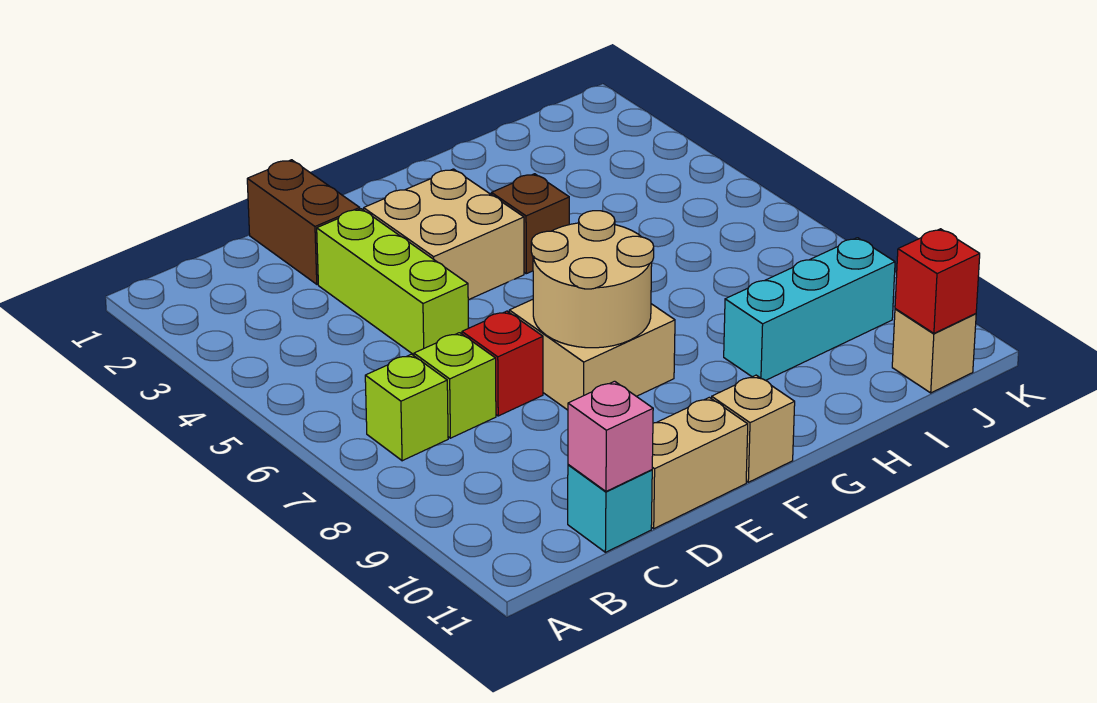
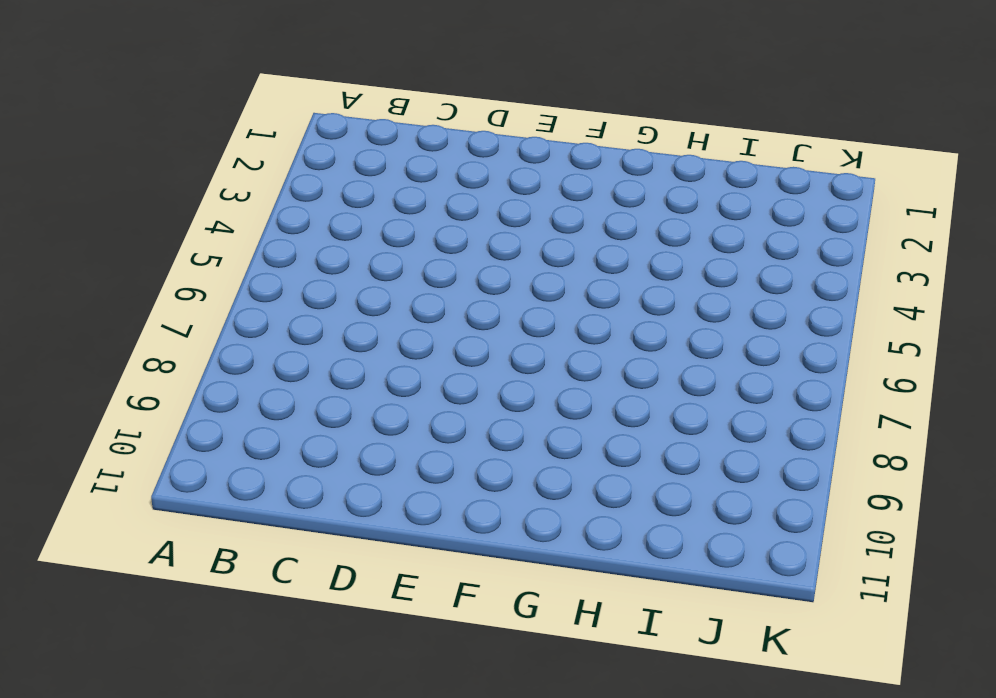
none -> lime brick B7 level 1
none -> lime brick C7 level 1
none -> cyan brick C11 level 1

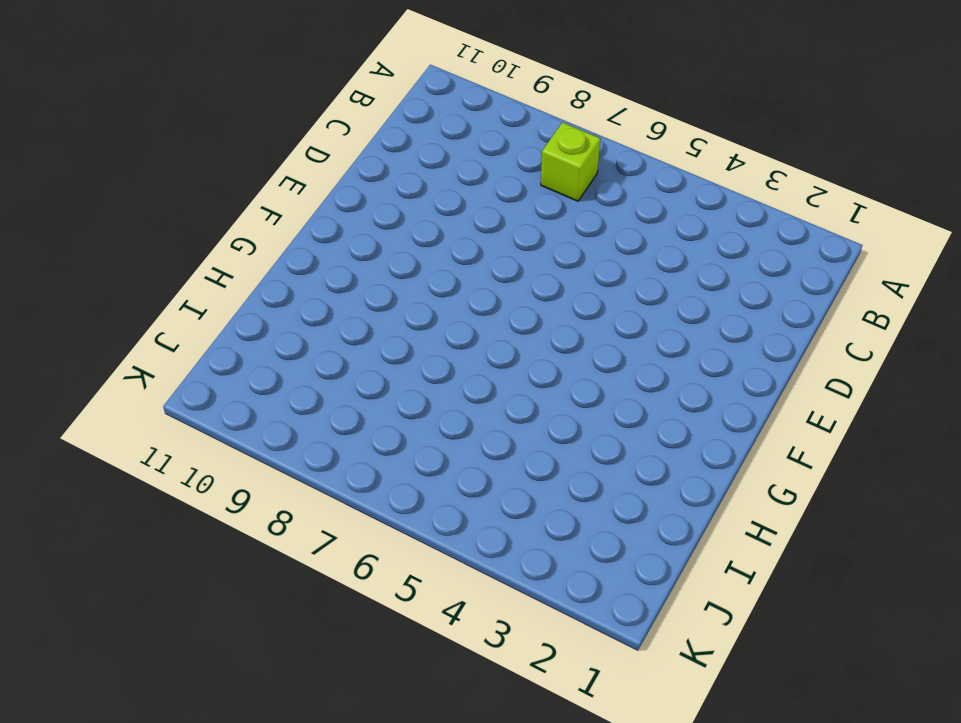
none -> lime brick C7 level 1
none -> cyan brick C11 level 1
none -> brown brick D1:D2 level 1

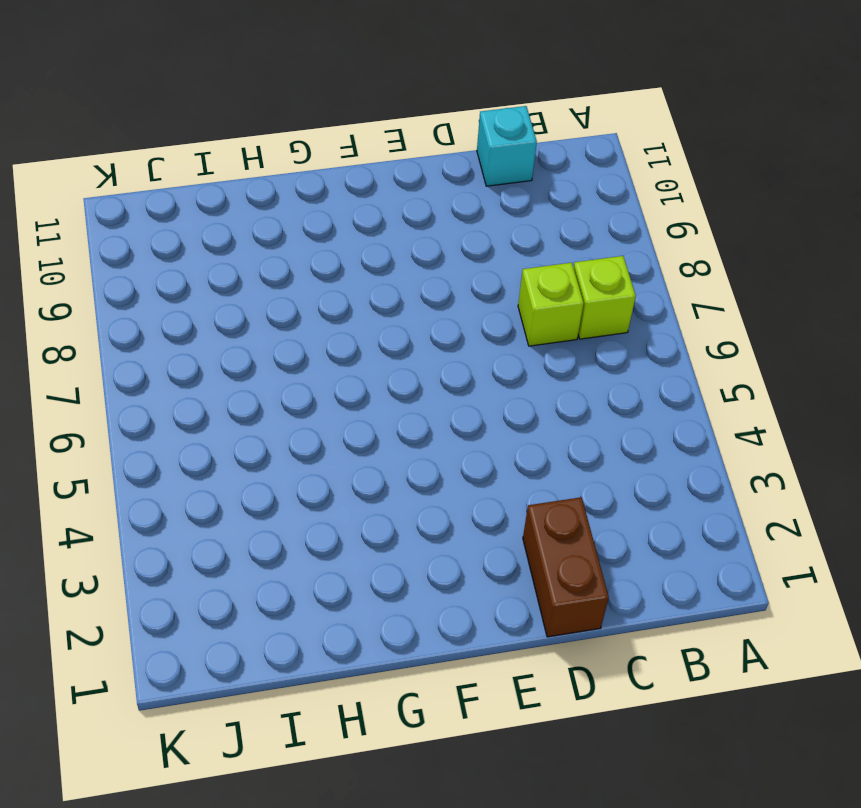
none -> lime brick D3:D5 level 1
none -> red brick D7 level 1
none -> tan brick D11:E11 level 1

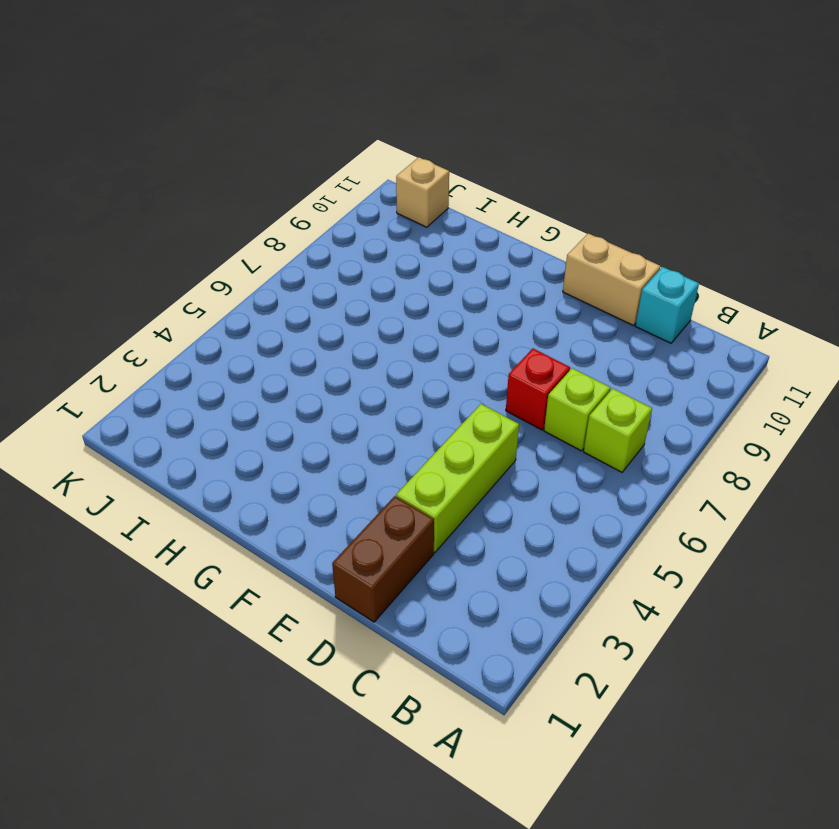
none -> tan brick E3:F4 level 1
none -> tan brick E7:F8 level 1
none -> tan brick F11 level 1

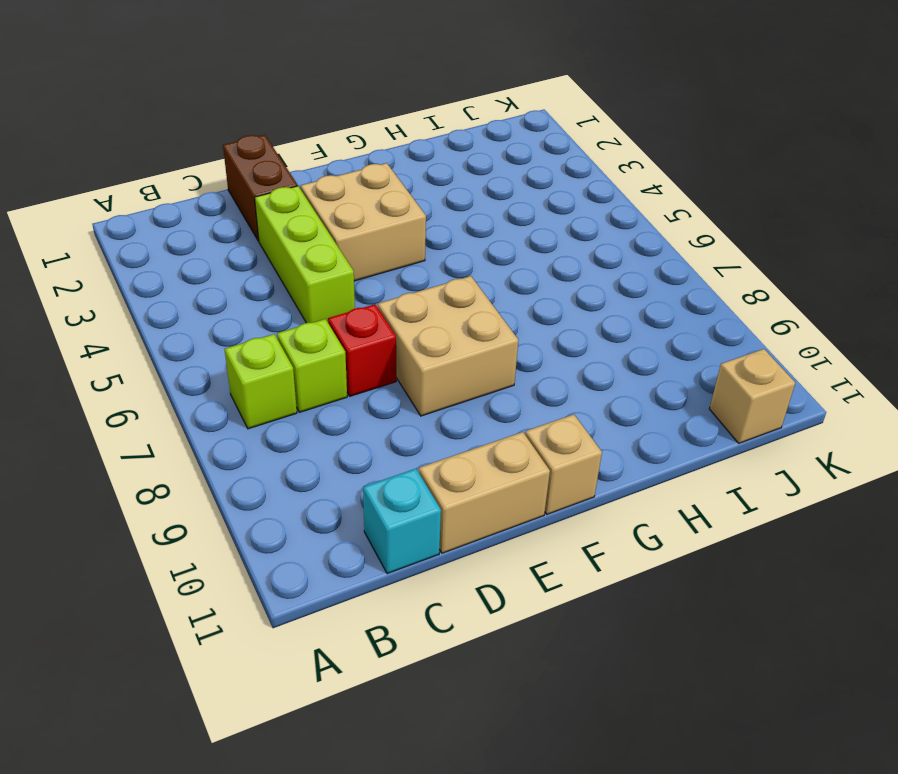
none -> brown brick G4 level 1
none -> cyan brick H9:J9 level 1
none -> pink brick C11 level 2

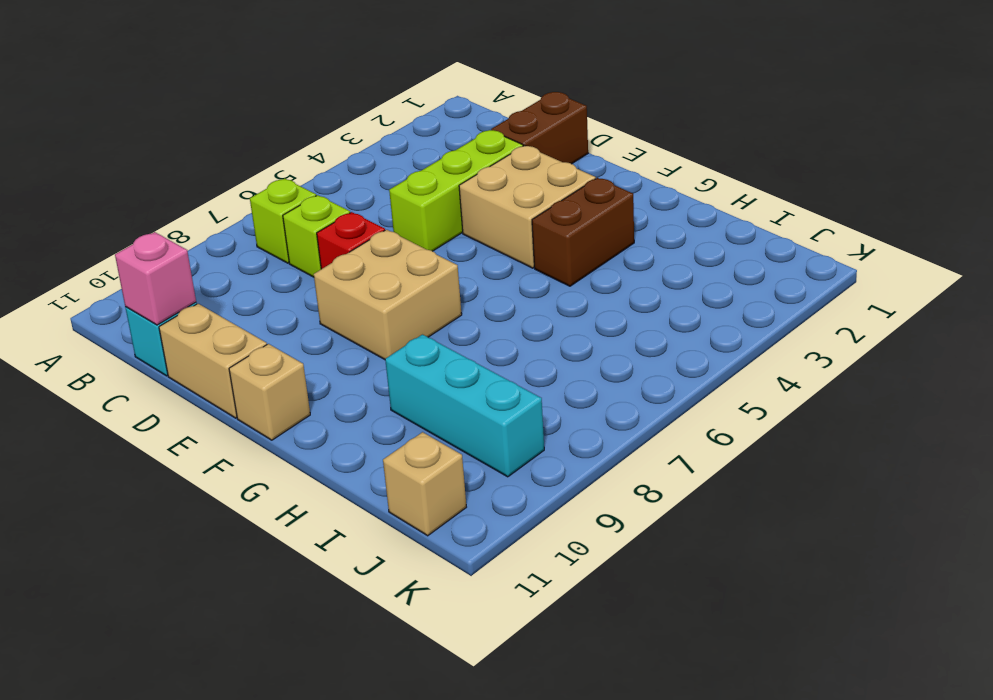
brown brick G3:G4 level 1 -> brown brick G4 level 1
none -> tan round brick E7:F8 level 2
none -> red brick J11 level 2

